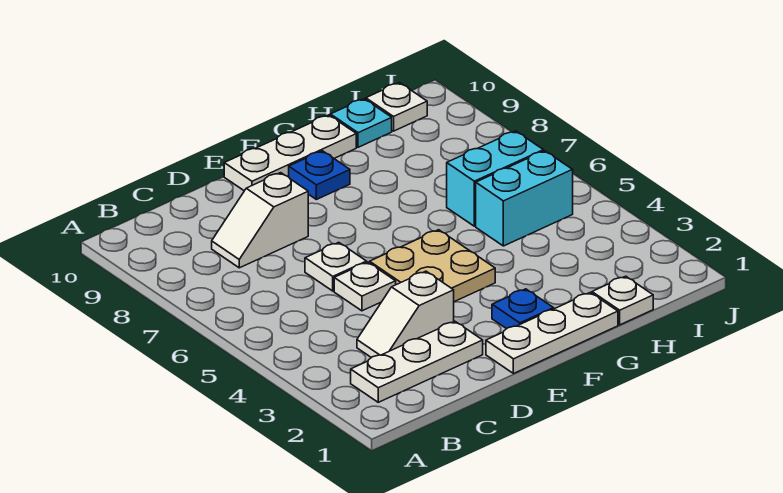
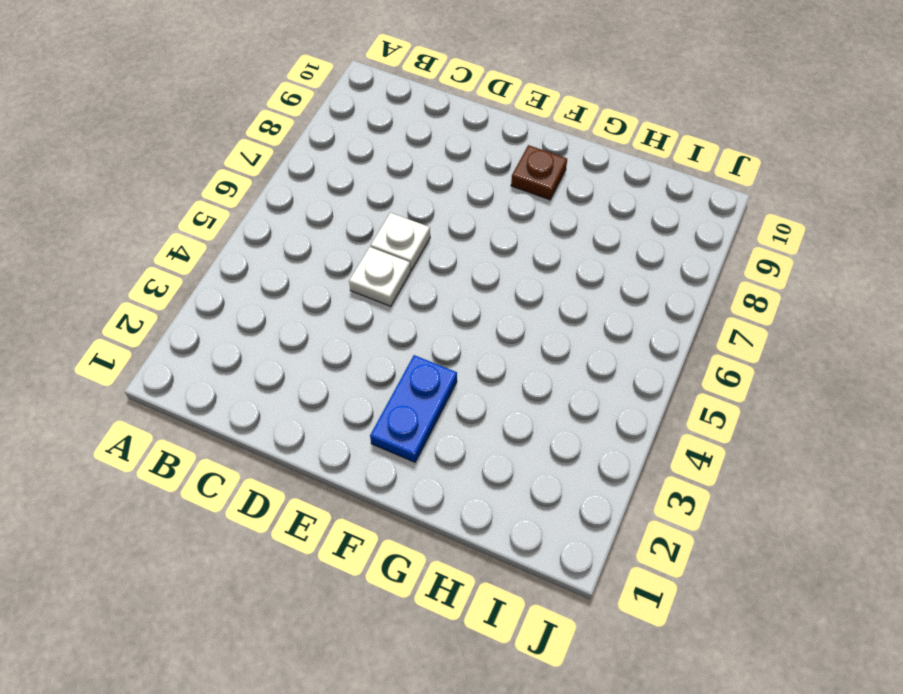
blue plate F2:F3 level 1 -> blue plate F2 level 1
brown plate F9 level 1 -> blue plate F9 level 1
none -> white plate B2:D2 level 1
none -> white slope C3:D3 level 1 top D
none -> white slope C8:D8 level 1 top D

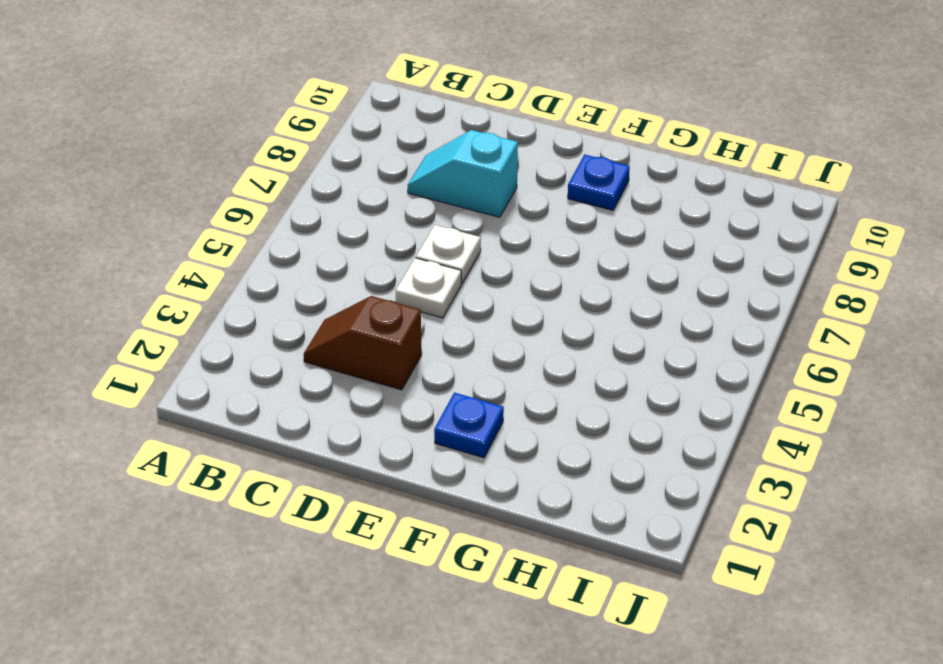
brown slope C3:D3 level 1 top D -> white slope C3:D3 level 1 top D
cyan slope C8:D8 level 1 top D -> white slope C8:D8 level 1 top D
none -> white plate B2:D2 level 1
none -> white plate E1:G1 level 1
none -> tan plate E4:F5 level 1

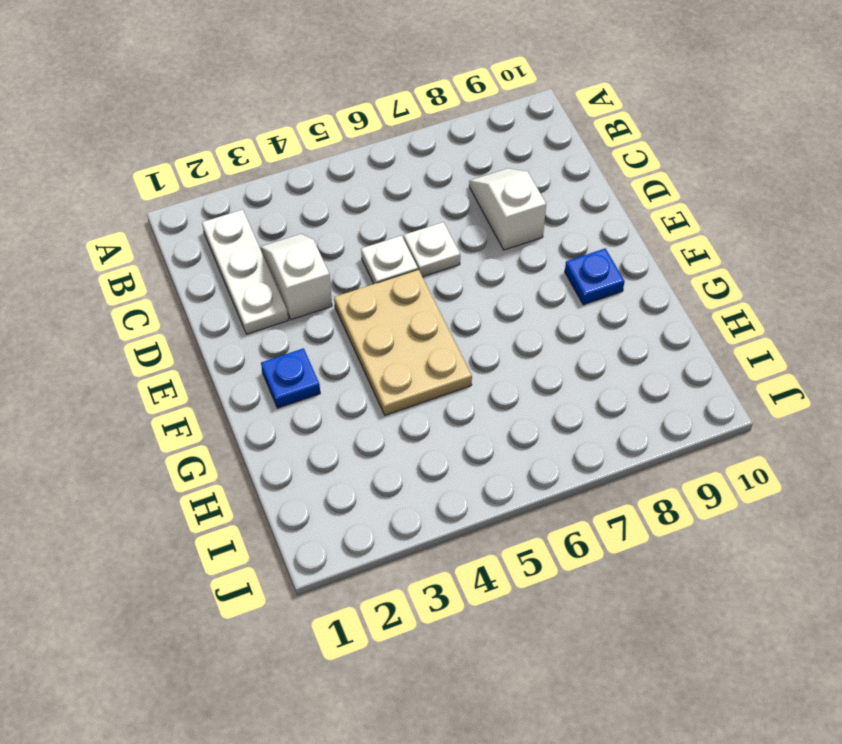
tan plate E4:G5 level 1 -> tan plate E4:F5 level 1
none -> white plate E1:G1 level 1
none -> white plate E10:G10 level 1
none -> white plate H1 level 1

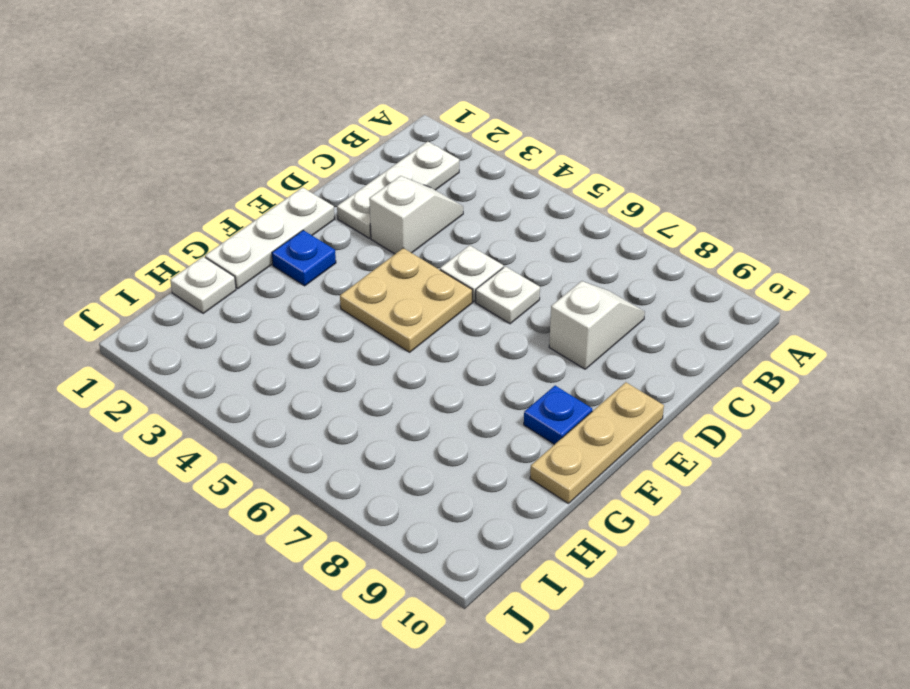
tan plate E10:G10 level 1 -> white plate E10:G10 level 1
none -> cyan brick H5:I5 level 1
none -> cyan brick H6:I6 level 1
none -> cyan plate H10 level 1

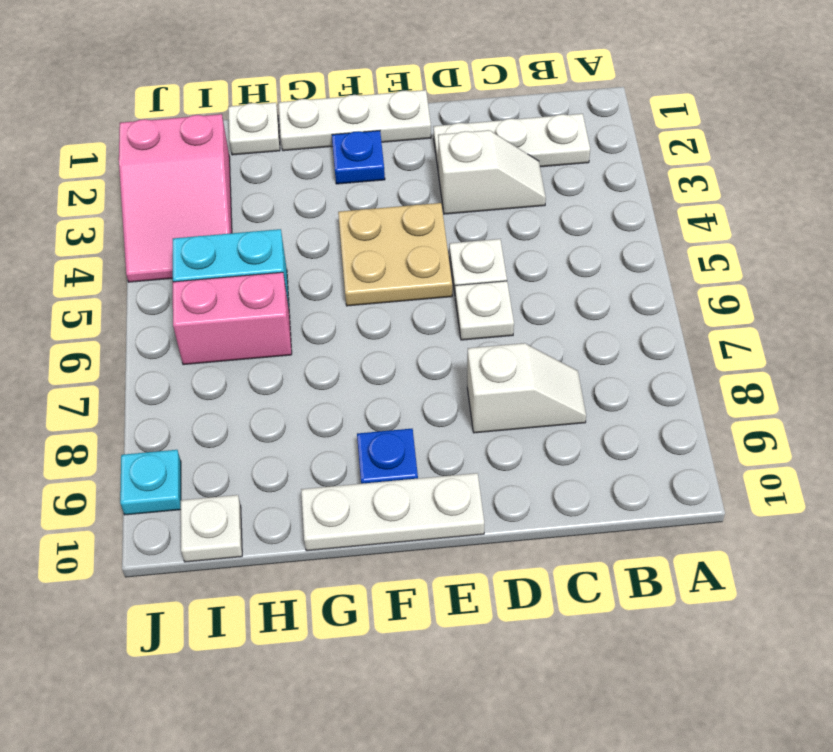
pink brick H6:I6 level 1 -> cyan brick H6:I6 level 1
pink slope I2:J4 level 1 top 2 -> none
cyan plate J9 level 1 -> cyan plate H10 level 1

